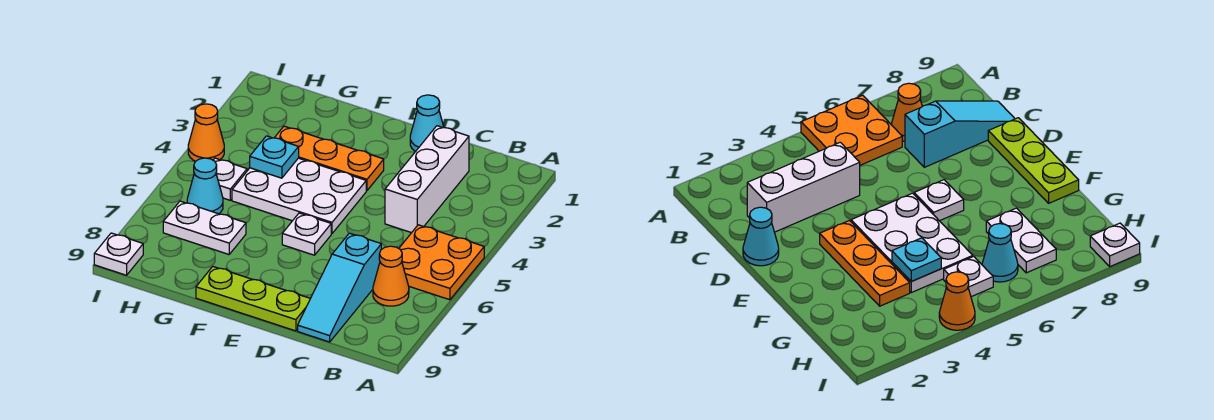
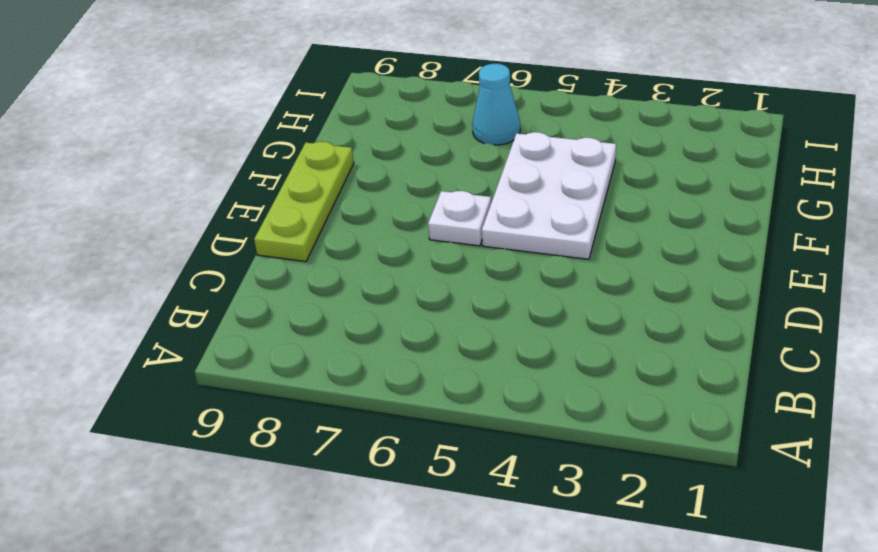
none -> orange plate A5:B6 level 1
none -> orange cone B7 level 1
none -> white brick C2:C4 level 1

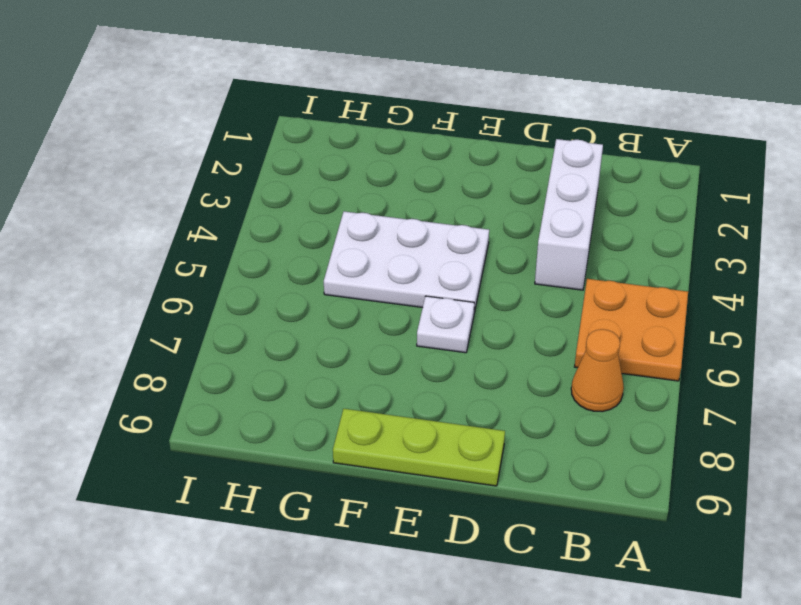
none -> cyan slope C7:C9 level 1 top 7
none -> cyan cone D1 level 1
none -> orange plate E3:G3 level 1

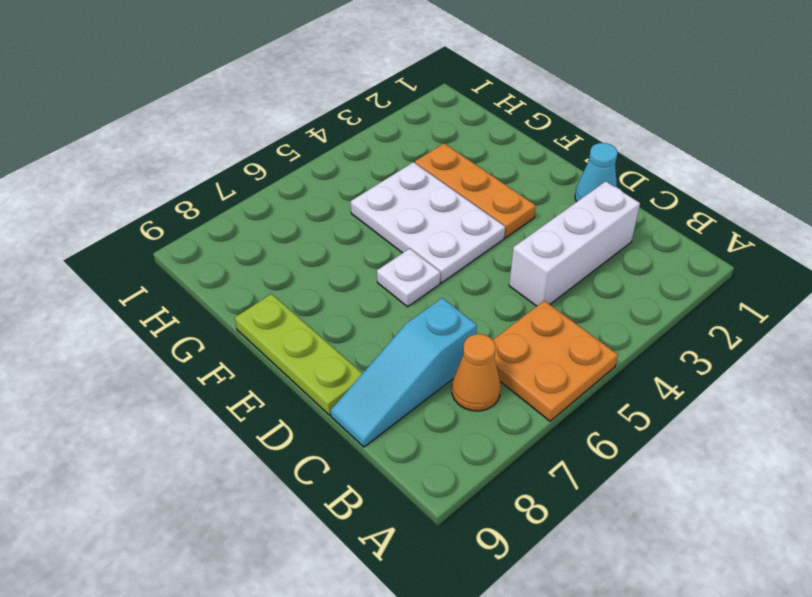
none -> white plate G7:H7 level 1
none -> white plate H5 level 1
none -> cyan cone H6 level 1

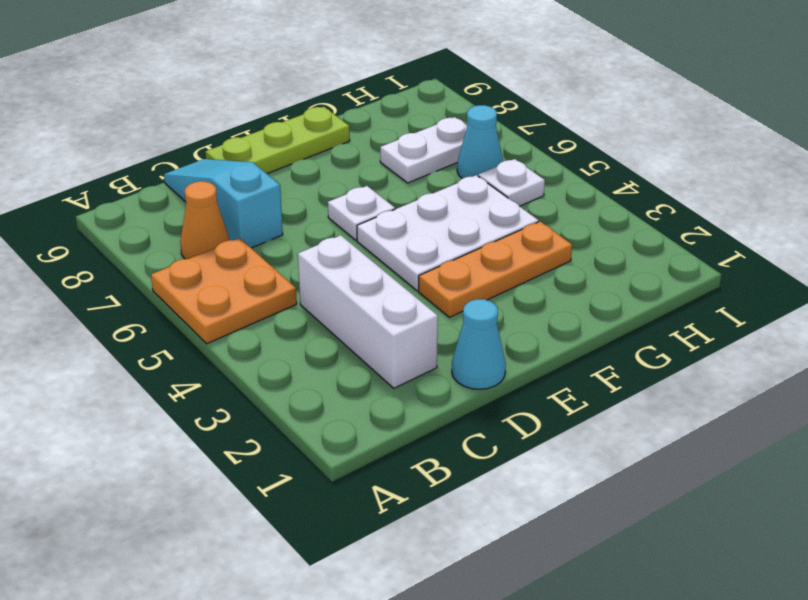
none -> orange cone I4 level 1
none -> white plate I9 level 1
none -> cyan plate G4 level 2

